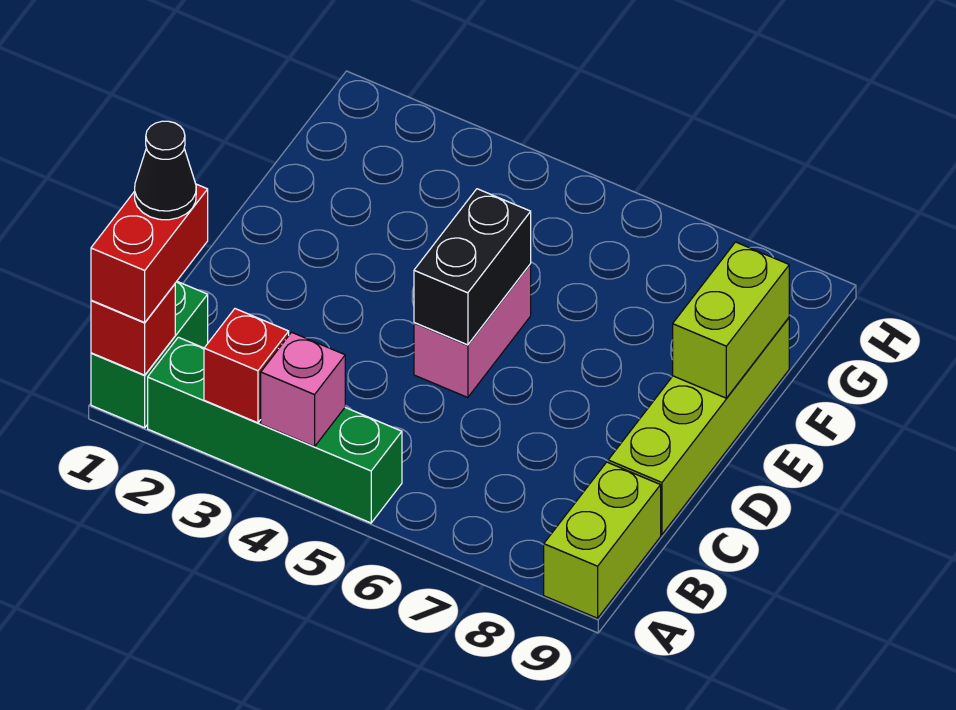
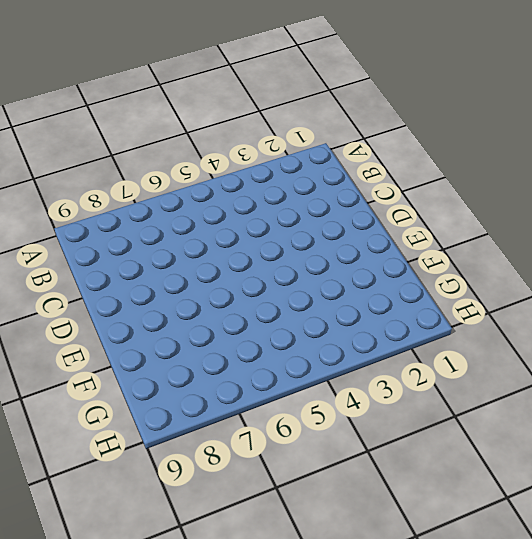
none -> green brick A1:B1 level 1
none -> green brick A2:A5 level 1
none -> lime brick A9:B9 level 1

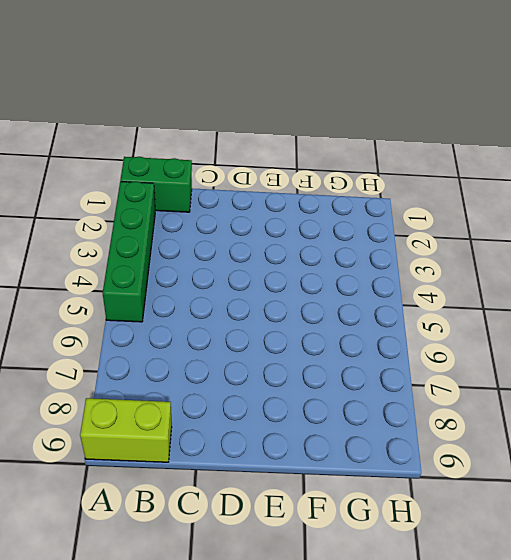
none -> lime brick C9:F9 level 1
none -> pink brick D5:E5 level 1
none -> red brick A1 level 2

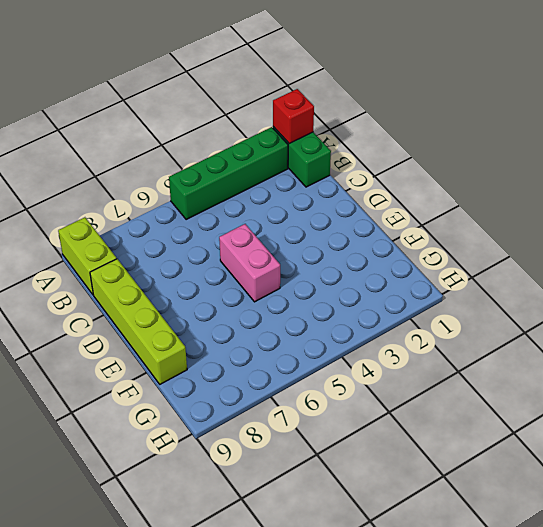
none -> red brick A3 level 2
none -> pink brick A4 level 2
none -> black brick D5:E5 level 2

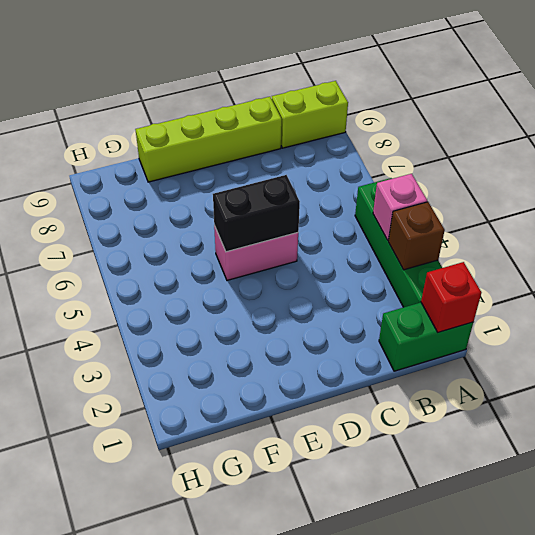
brown brick A3 level 2 -> red brick A3 level 2
none -> lime brick E9:F9 level 2
none -> red brick A1:B1 level 3
none -> black cone B1 level 4

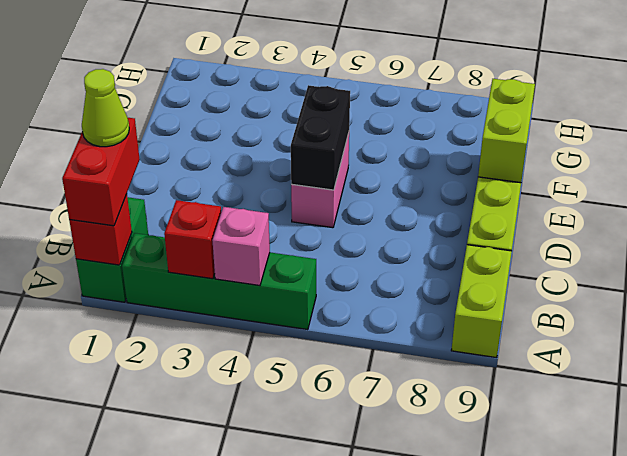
lime cone B1 level 4 -> black cone B1 level 4

